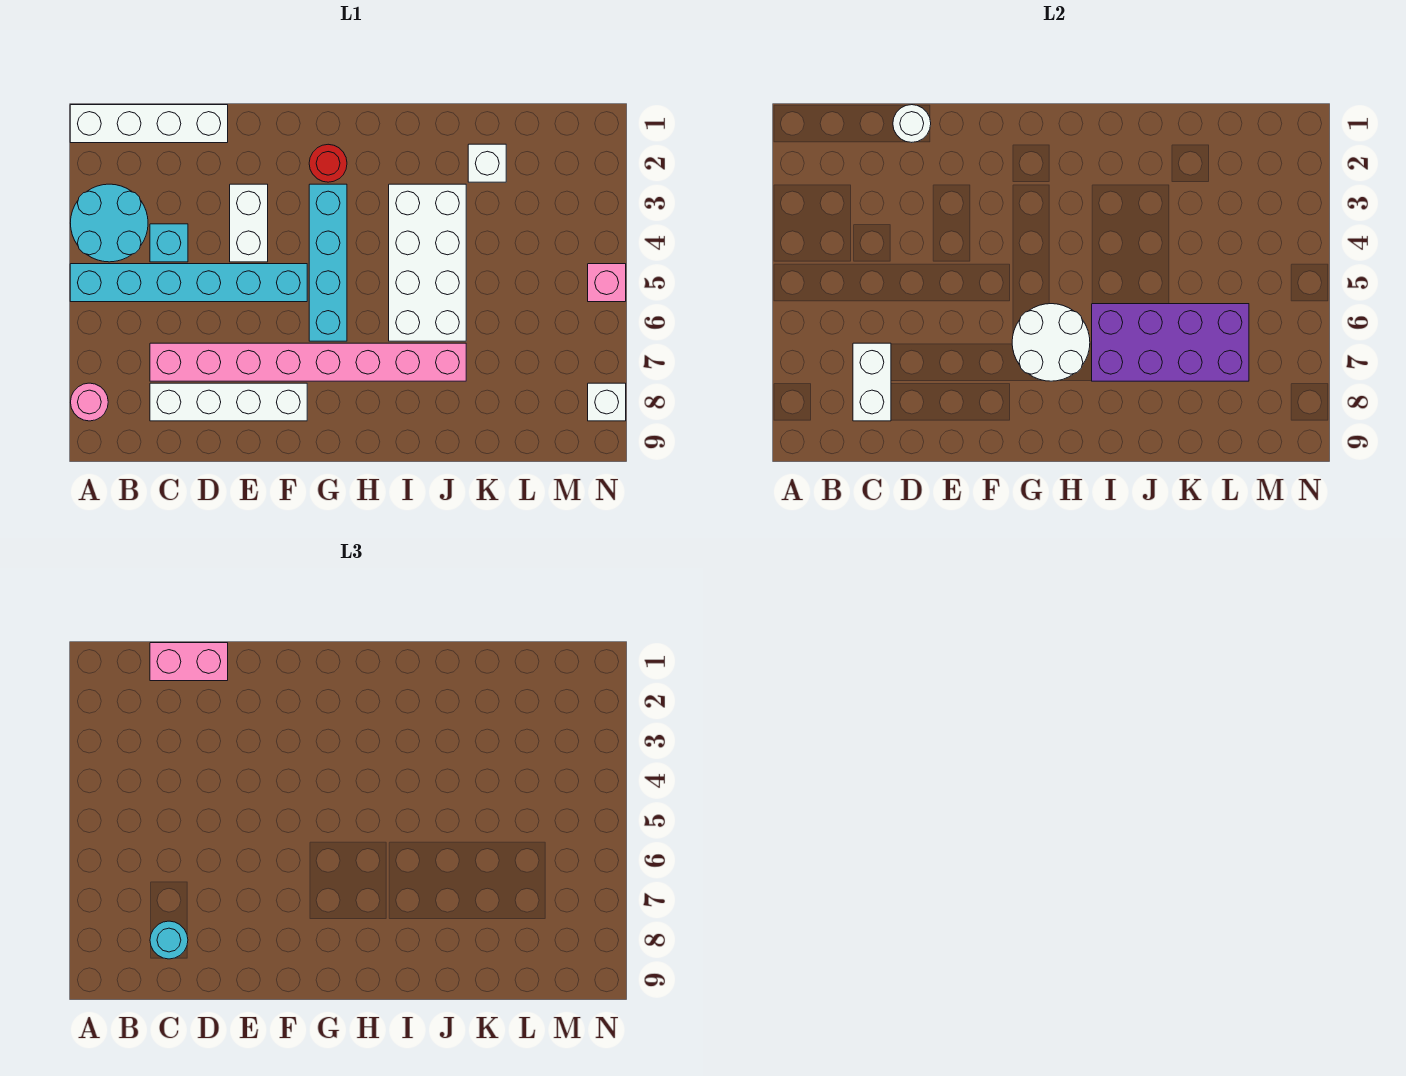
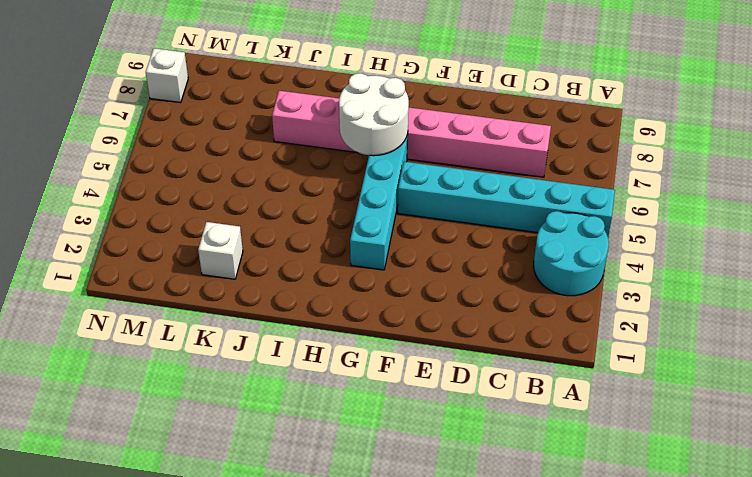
none -> white brick A1:D1 level 1
none -> pink round brick A8 level 1
none -> cyan brick C4 level 1

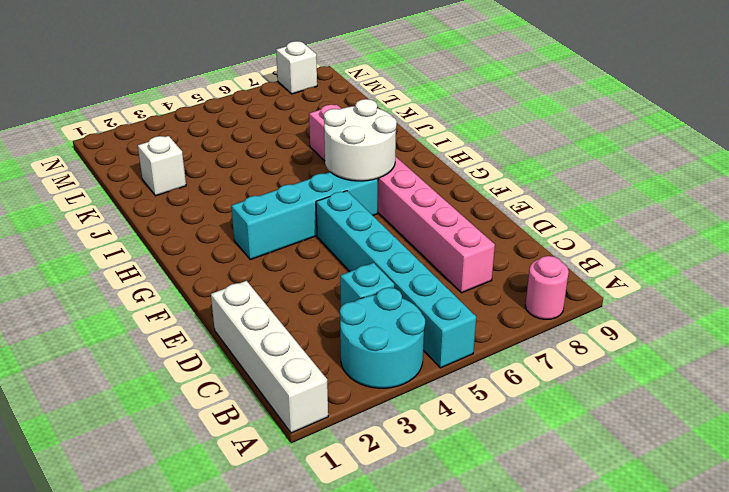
none -> white brick C8:F8 level 1
none -> white brick E3:E4 level 1
none -> red round brick G2 level 1

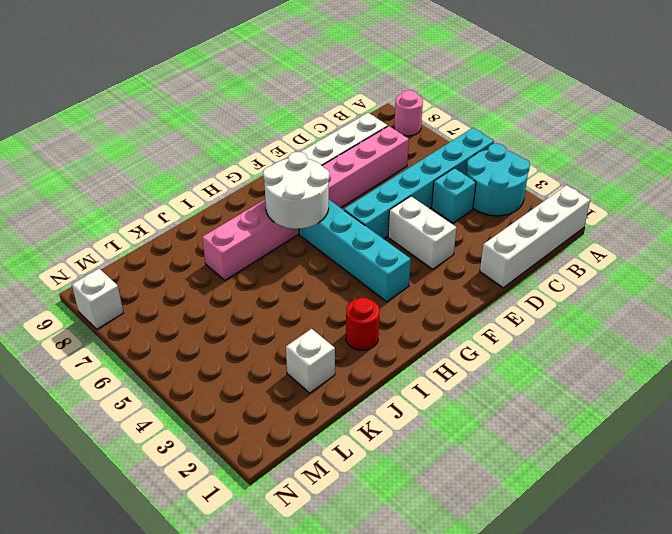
red round brick I2 level 1 -> red round brick G2 level 1
none -> white brick I3:J6 level 1
none -> pink brick N5 level 1
none -> white brick C7:C8 level 2

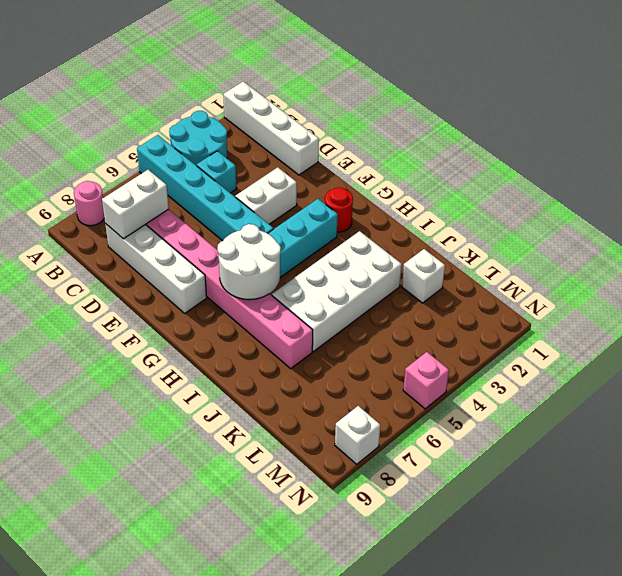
none -> white round brick D1 level 2
none -> purple brick I6:L7 level 2
none -> pink brick C1:D1 level 3

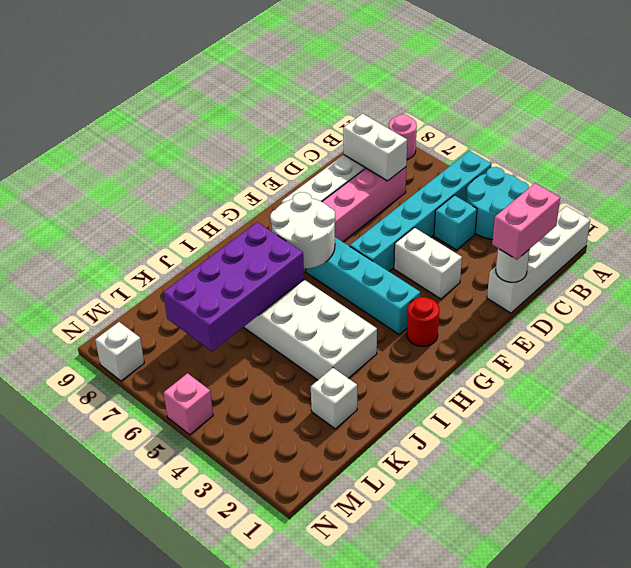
none -> cyan round brick C8 level 3

